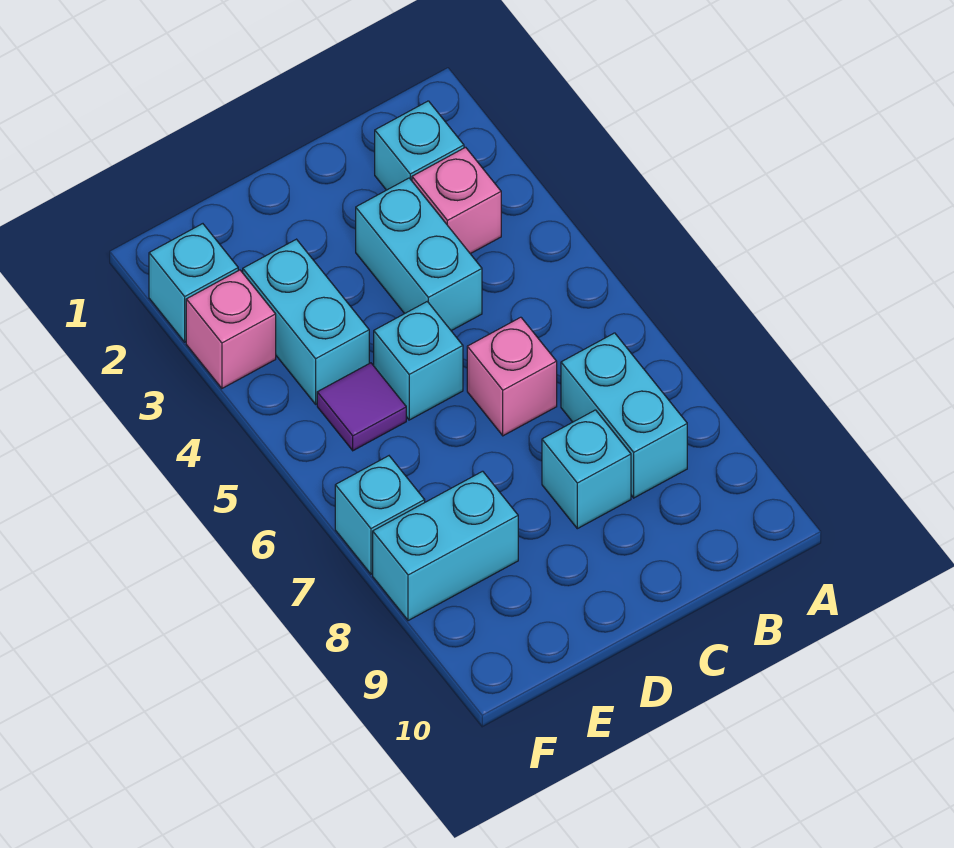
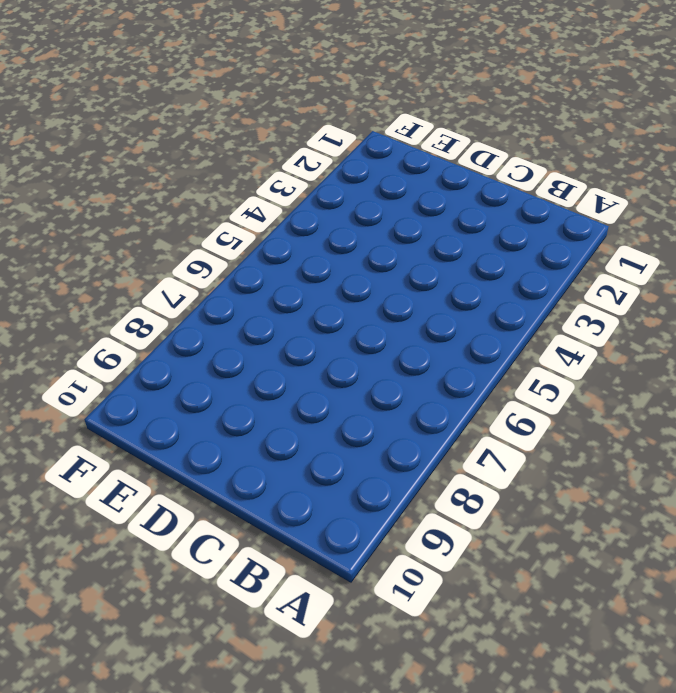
none -> cyan brick B2 level 1
none -> pink brick B3 level 1
none -> cyan brick B7:B8 level 1

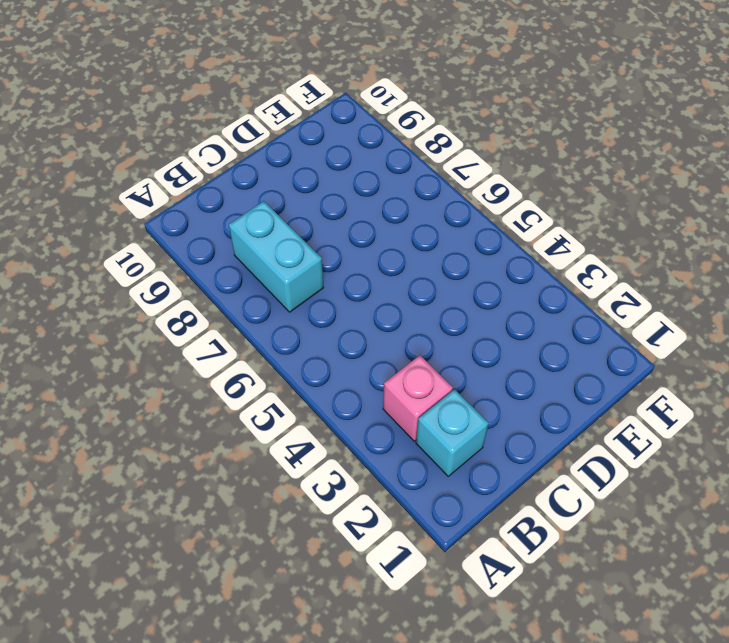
none -> cyan brick C3:C4 level 1
none -> pink brick C6 level 1
none -> cyan brick C8 level 1

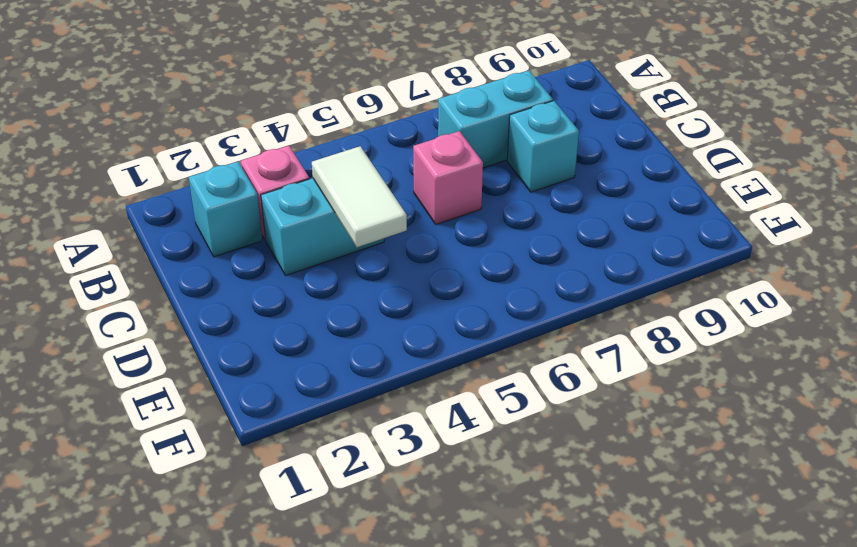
white tile C4:D4 level 2 -> none
none -> cyan brick D5 level 1
none -> cyan brick E3:E4 level 1
none -> purple tile E5 level 1

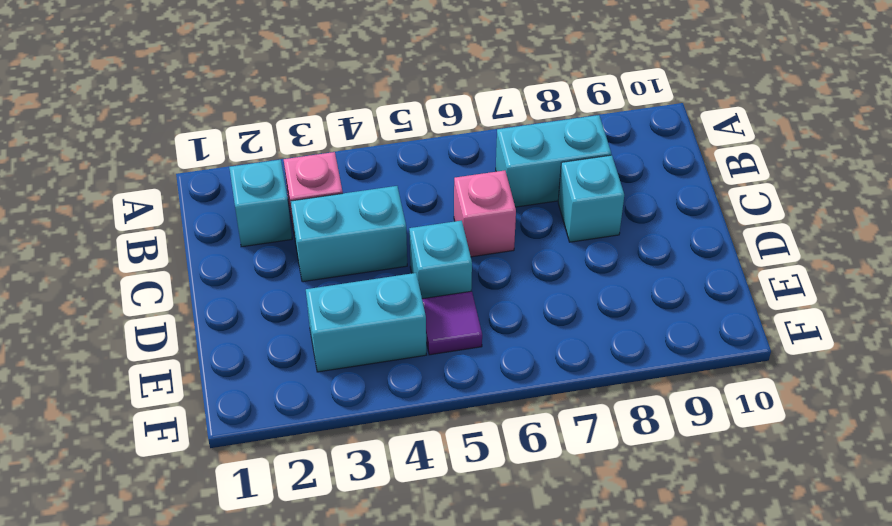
none -> cyan brick E8:F8 level 1
none -> cyan brick F2 level 1
none -> pink brick F3 level 1

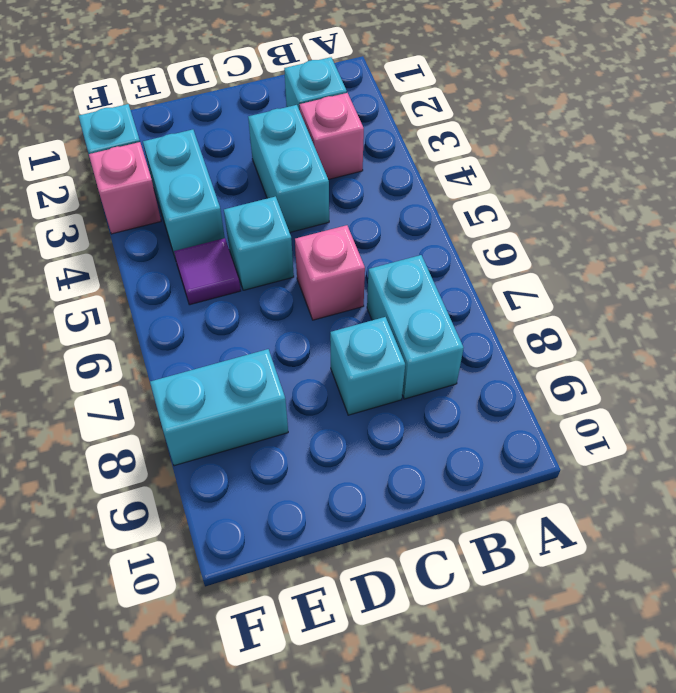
none -> cyan brick F7 level 1

